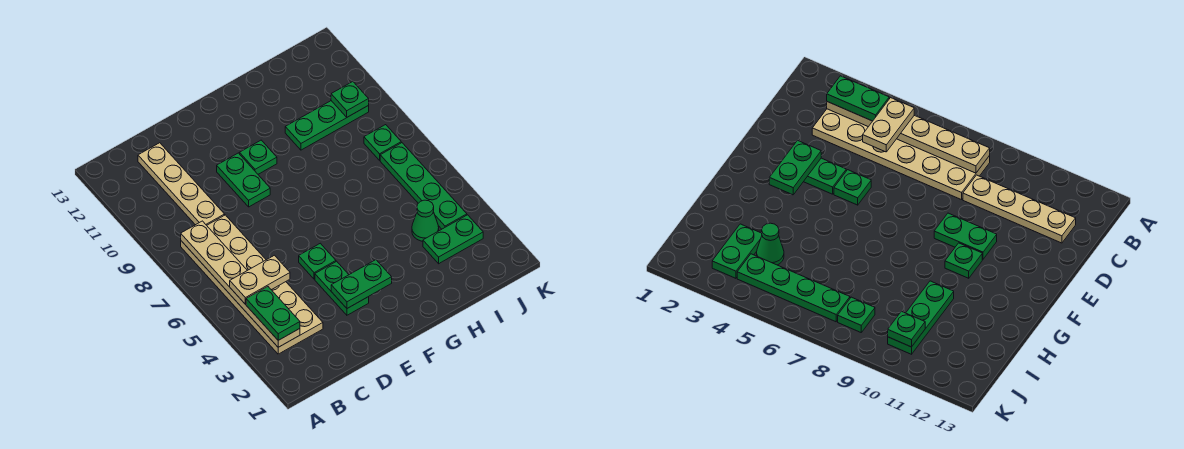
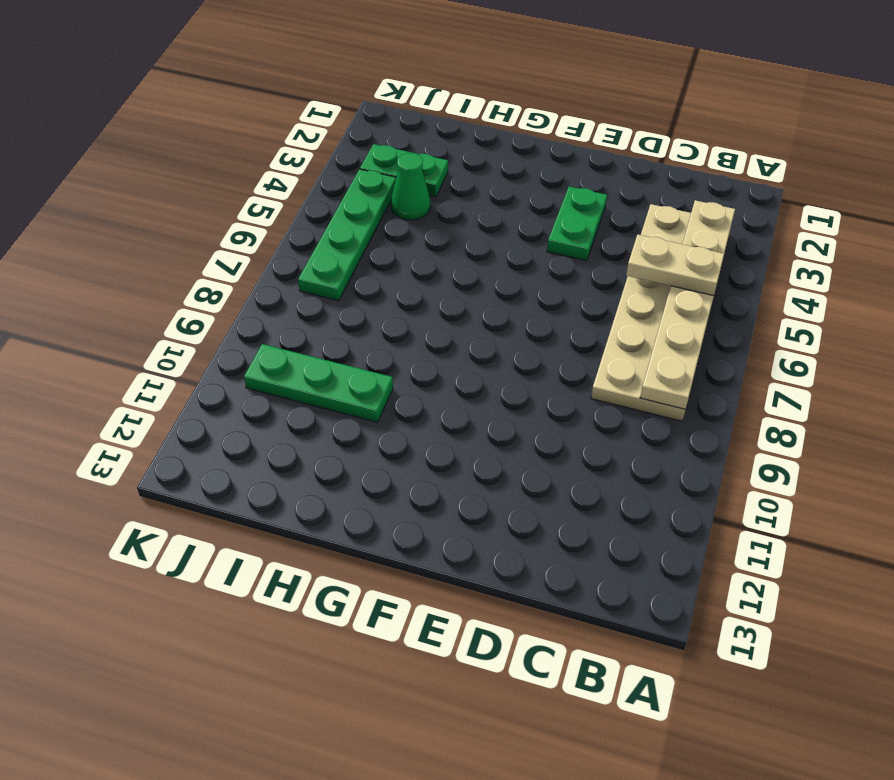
none -> tan plate C9:C12 level 1
none -> green plate E5 level 1
none -> green plate E9:E10 level 1

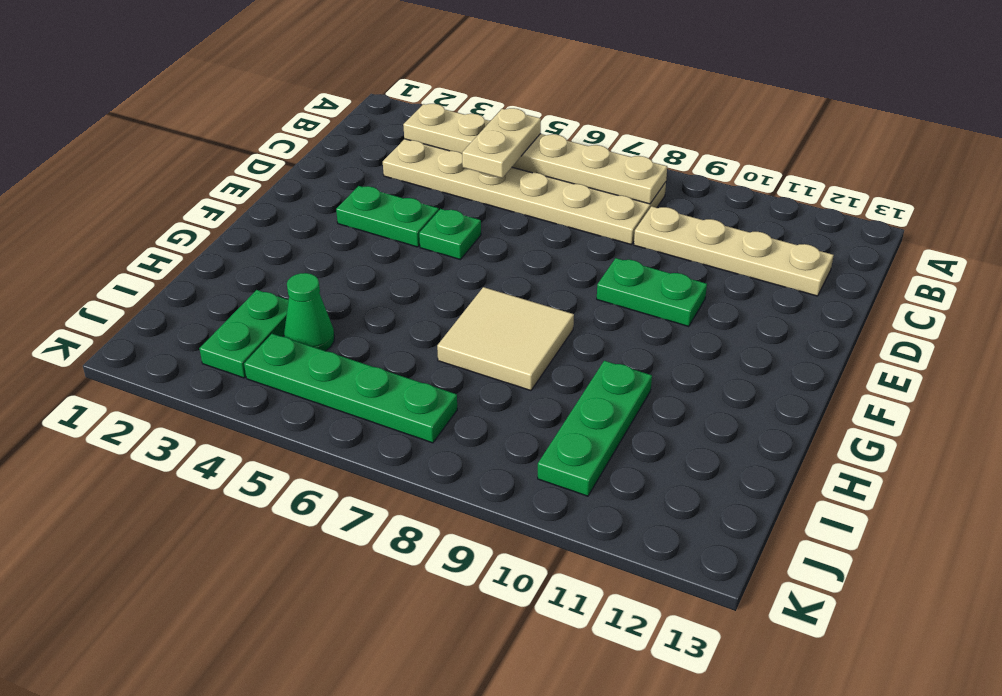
tan tile G7:H8 level 1 -> none
none -> green plate F10 level 1
none -> green plate J8 level 1
none -> green plate E3:F3 level 2

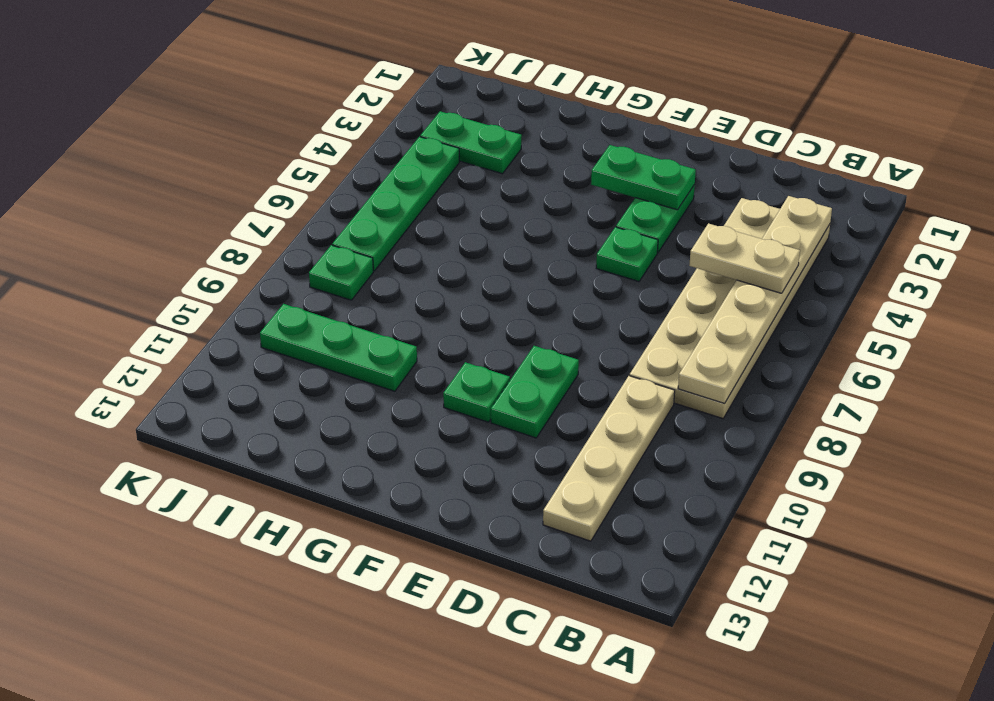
none -> green cone I4 level 1
none -> green plate J10 level 2
none -> green plate B3:B4 level 3

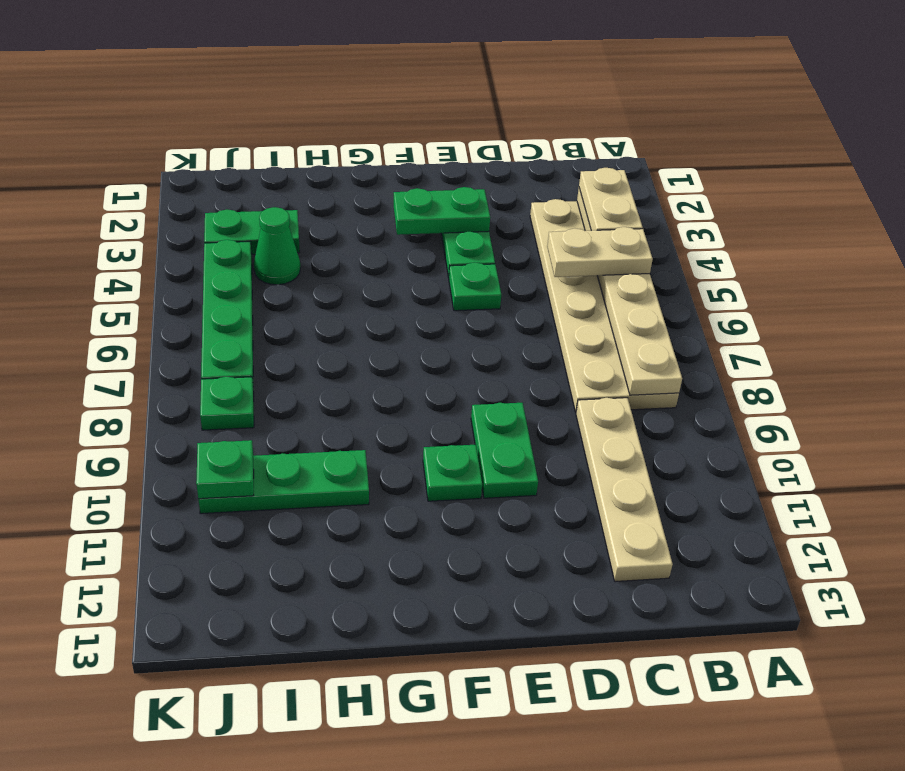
tan plate B3:B4 level 3 -> green plate B3:B4 level 3

